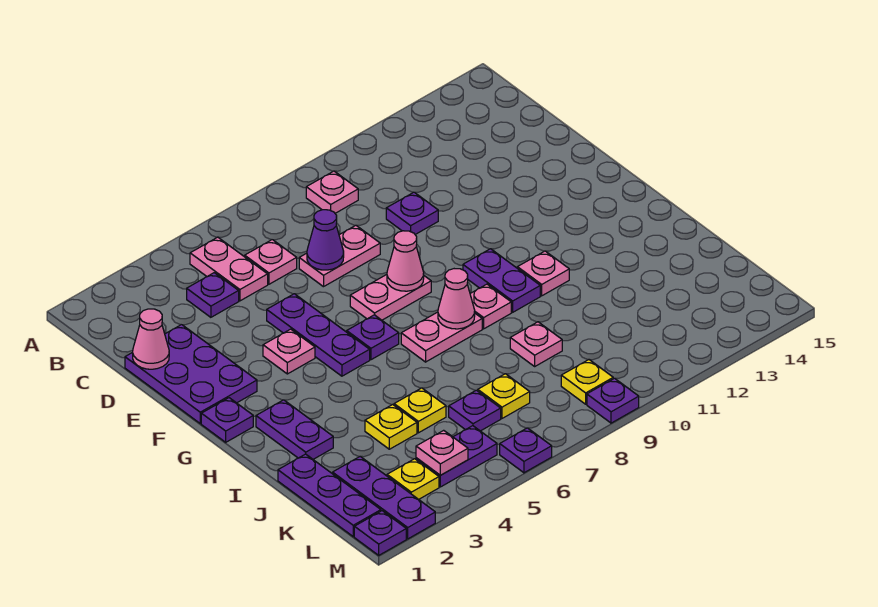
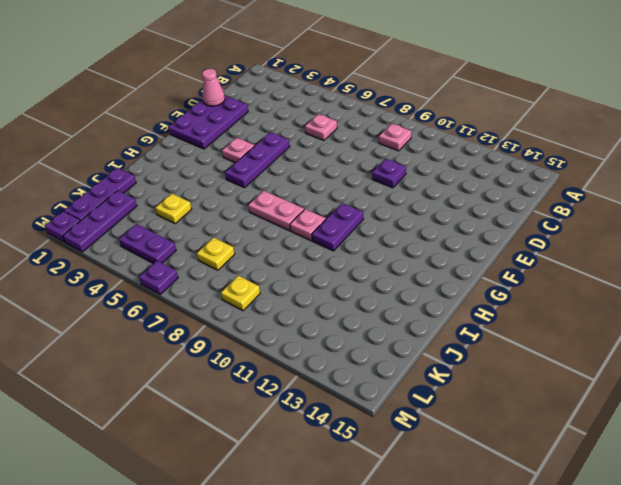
none -> pink plate B5:C5 level 1
none -> purple plate C4 level 1
none -> pink plate D7:D8 level 1
none -> pink plate F7:F8 level 1

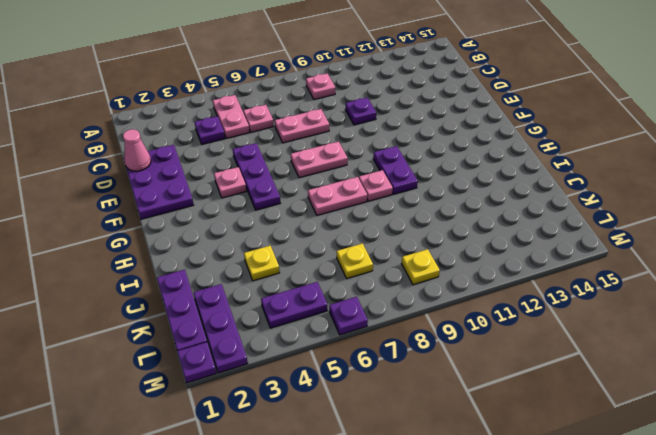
none -> purple plate G1 level 1
none -> purple plate G6 level 1
none -> purple plate H2:I2 level 1
none -> pink plate H11 level 1

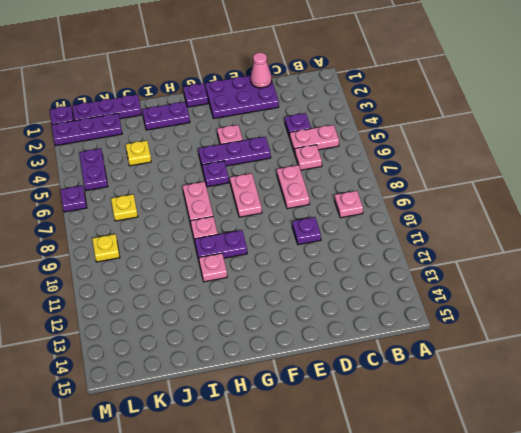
none -> yellow plate J5 level 1
none -> pink plate J9 level 1
none -> purple plate K6 level 1
none -> yellow plate L3 level 1

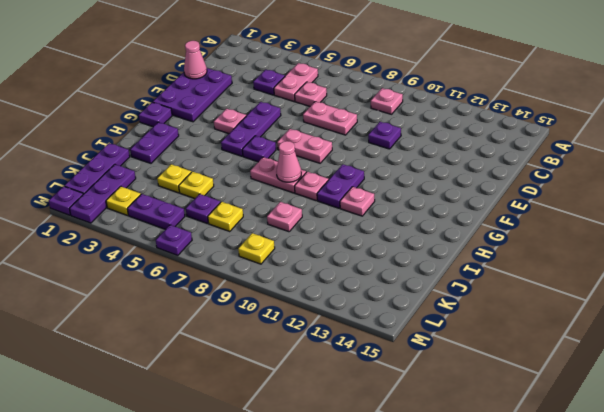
none -> purple plate M9 level 1
none -> purple cone D7 level 2
none -> pink cone F8 level 2
none -> pink plate L4 level 2

